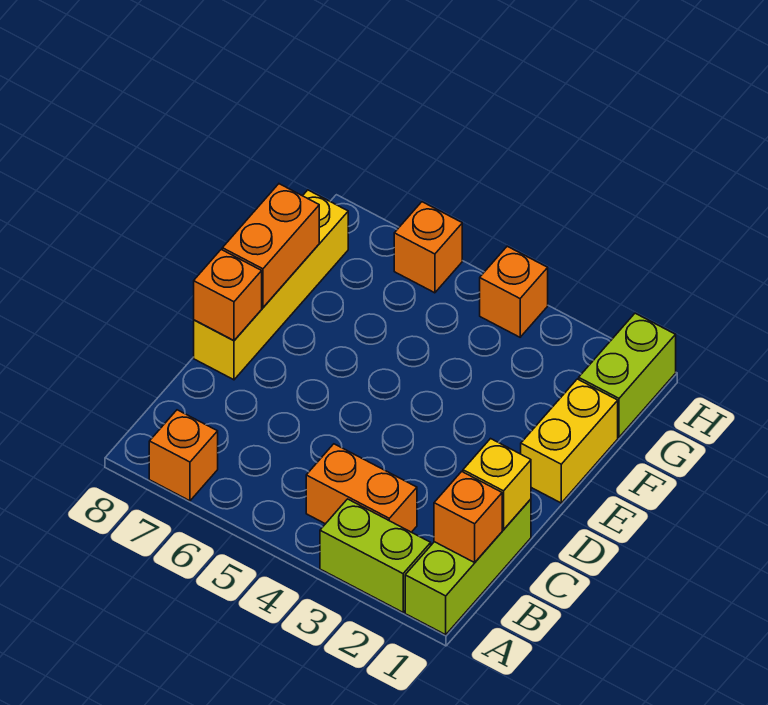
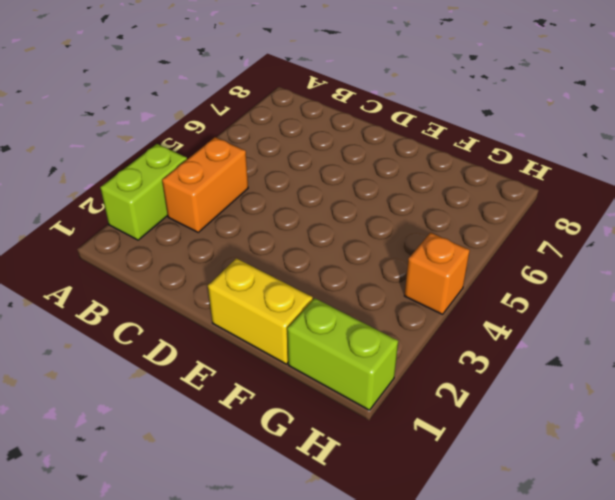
none -> lime brick A1:C1 level 1
none -> orange brick A7 level 1
none -> yellow brick D8:G8 level 1

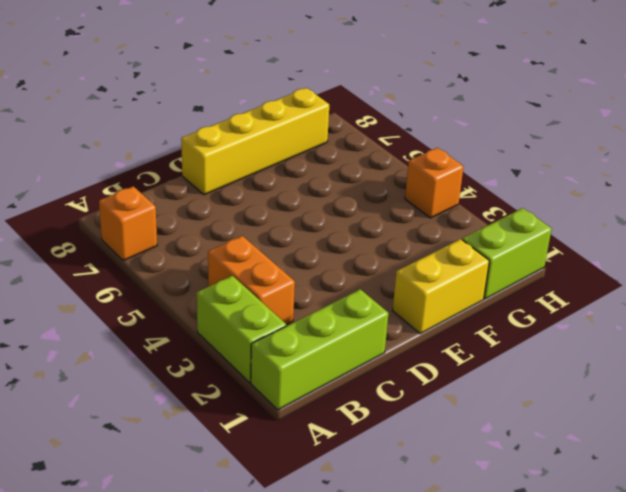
none -> orange brick H6 level 1
none -> orange brick B1 level 2
none -> yellow brick C1 level 2

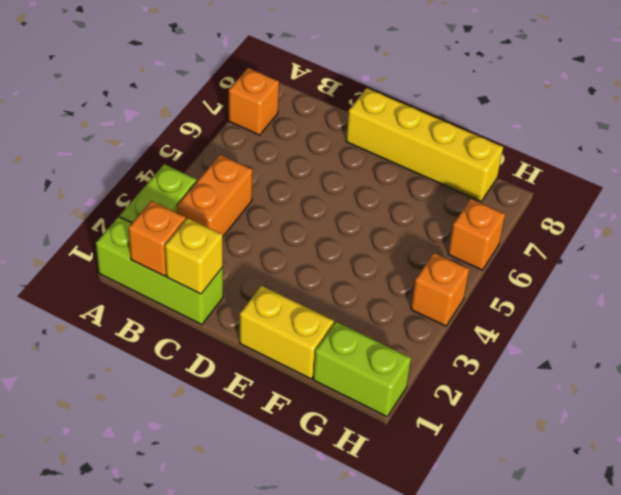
none -> orange brick D8 level 2
none -> orange brick E8:F8 level 2

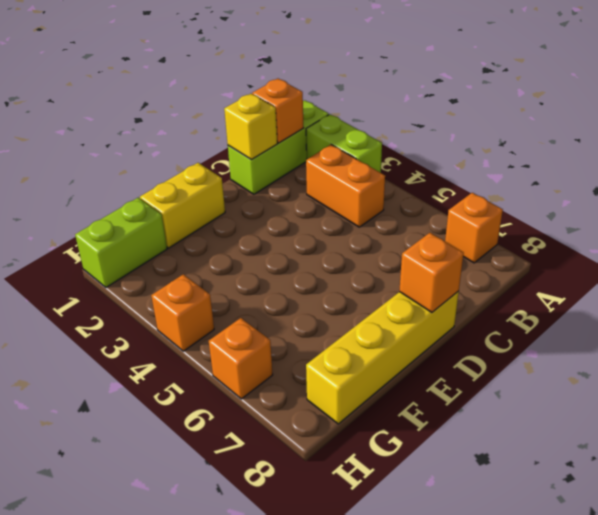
none -> orange brick E8:F8 level 2

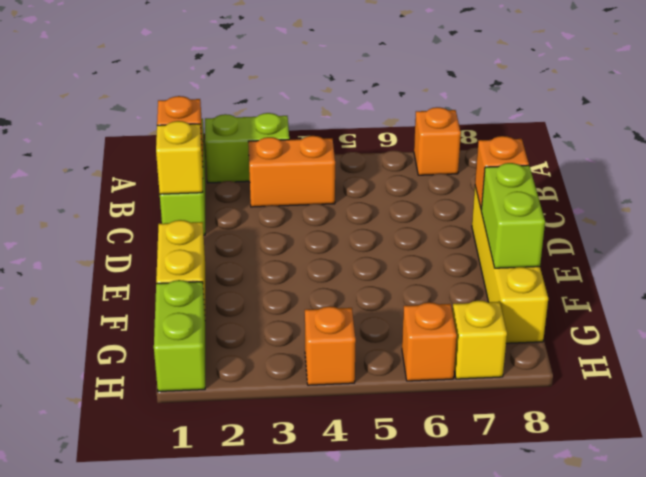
lime brick E8:F8 level 2 -> orange brick E8:F8 level 2
yellow brick H7 level 1 -> none

